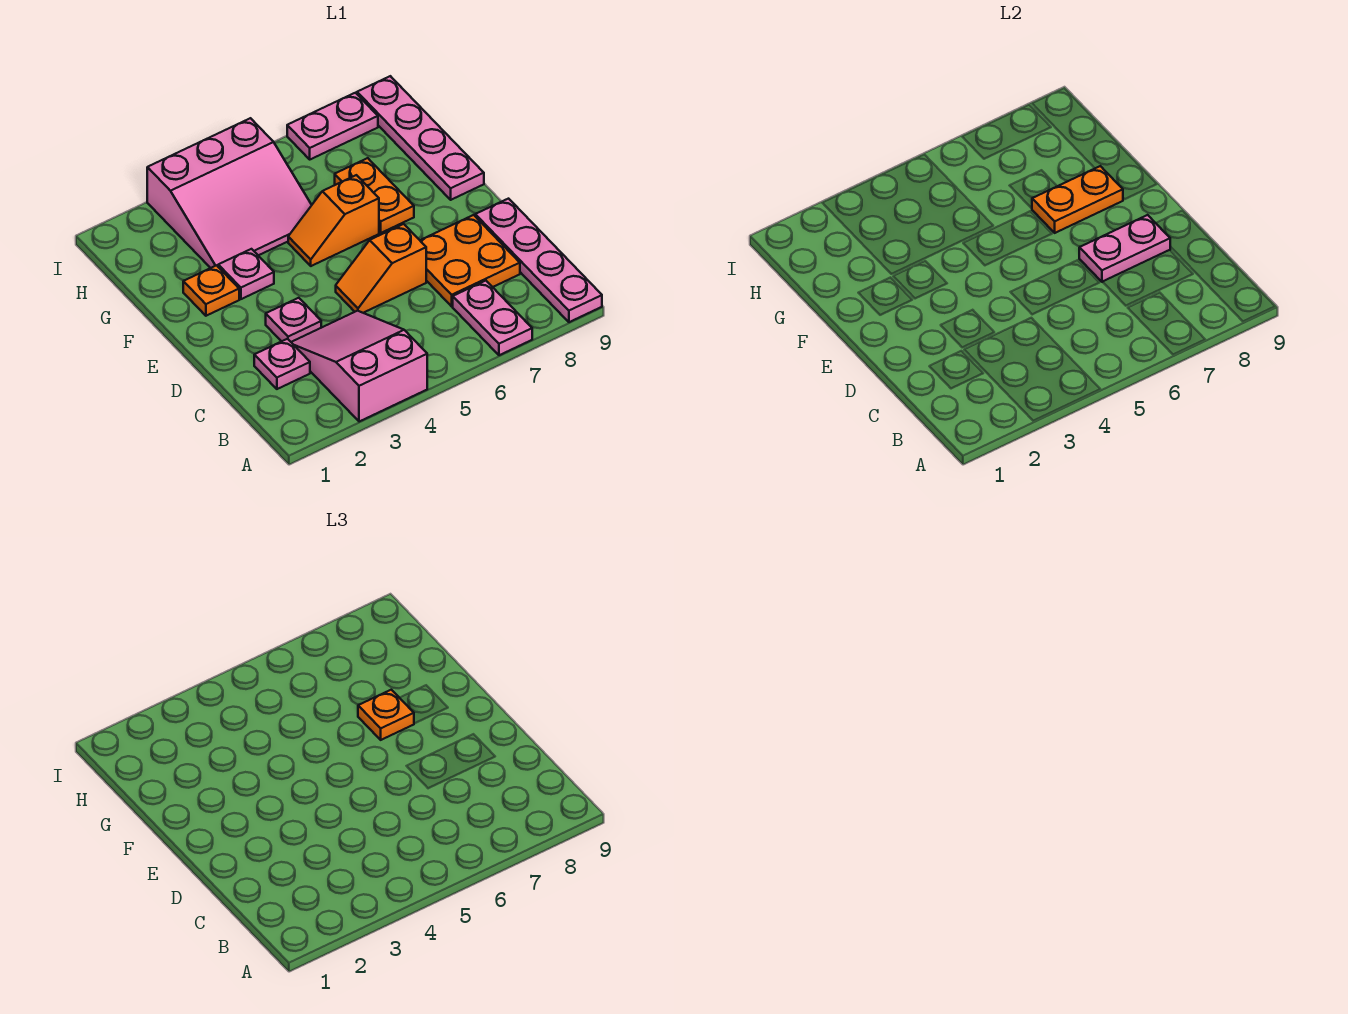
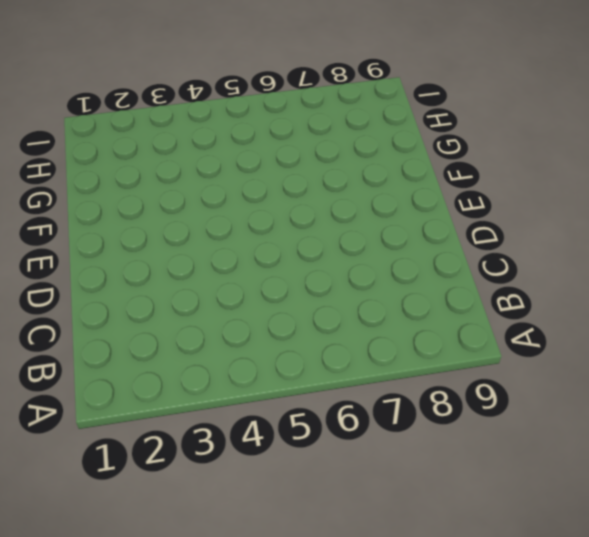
none -> pink slope A3:C4 level 1 top A
none -> pink plate A7:B7 level 1
none -> pink plate A9:D9 level 1

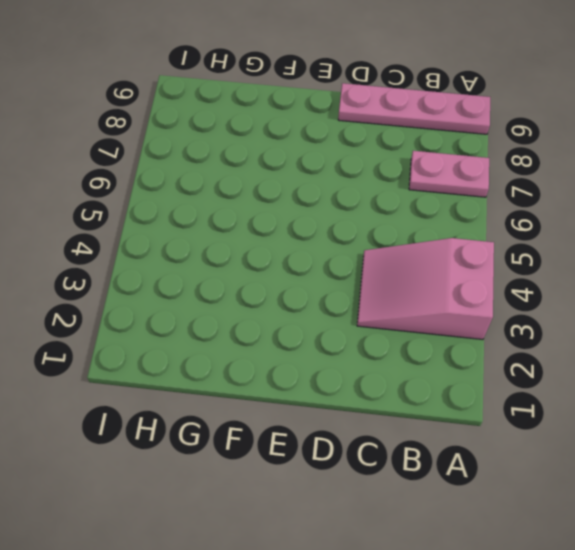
none -> pink plate C2 level 1
none -> orange plate C7:D8 level 1
none -> pink plate D3 level 1

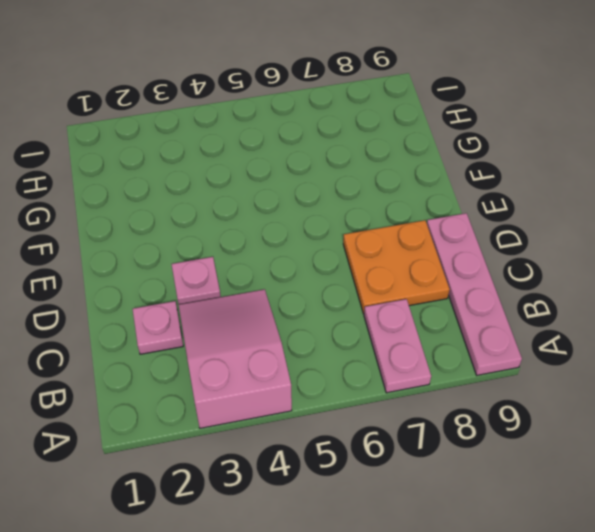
none -> orange slope D5:D6 level 1 top 6
none -> orange plate F2 level 1
none -> pink plate F3 level 1

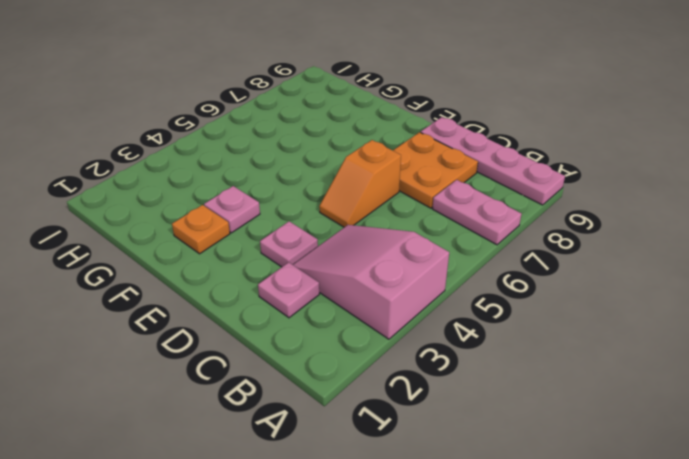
none -> orange slope F5:F6 level 1 top 6
none -> orange plate F7:G7 level 1
none -> pink plate F9:I9 level 1

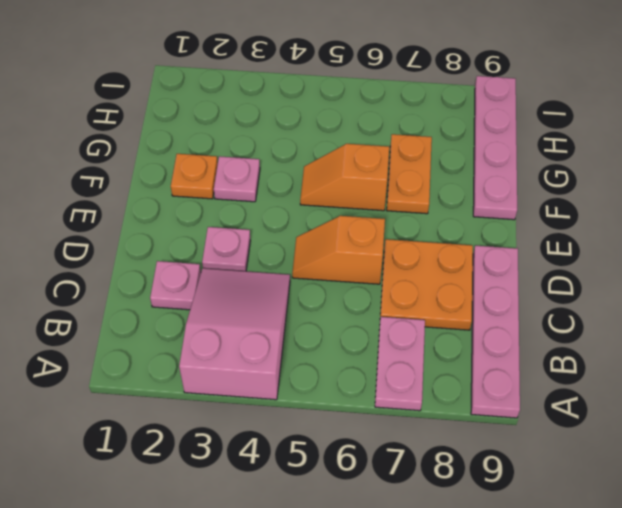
none -> pink slope G3:I5 level 1 top I
none -> pink plate I7:I8 level 1
none -> pink plate D7:D8 level 2

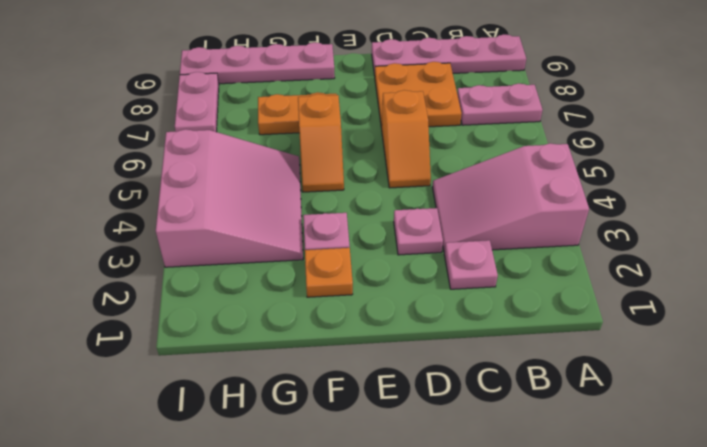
none -> pink plate D7:D8 level 2
none -> orange plate F7:F8 level 2
none -> orange plate F7 level 3

